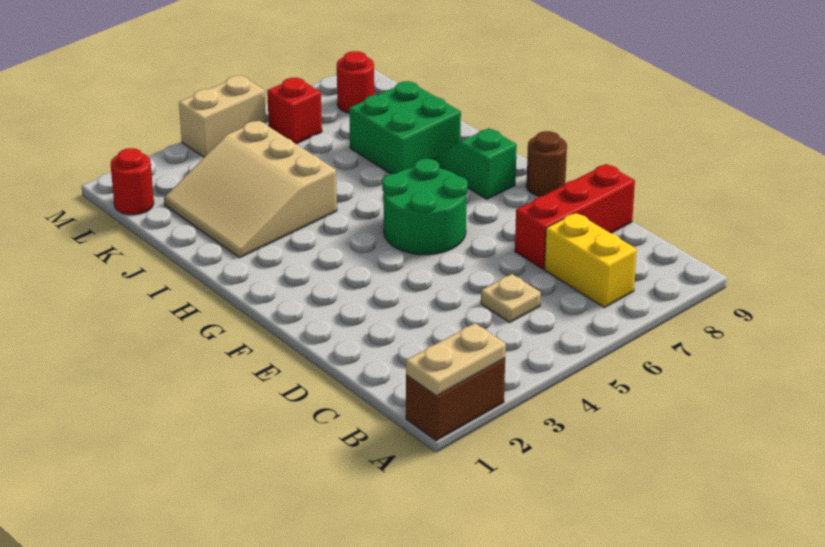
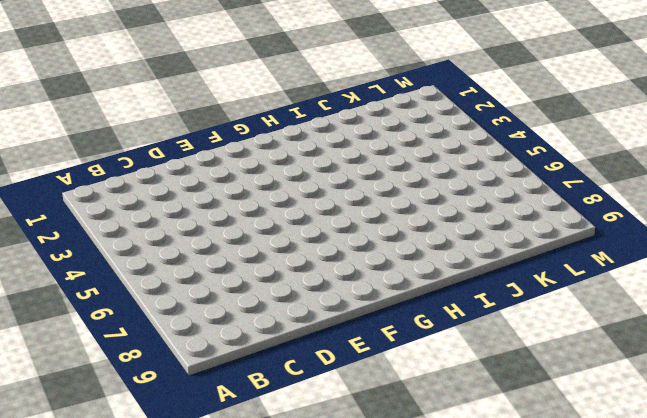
none -> brown brick A1:A2 level 1
none -> yellow brick B7:C7 level 1
none -> tan plate C5 level 1

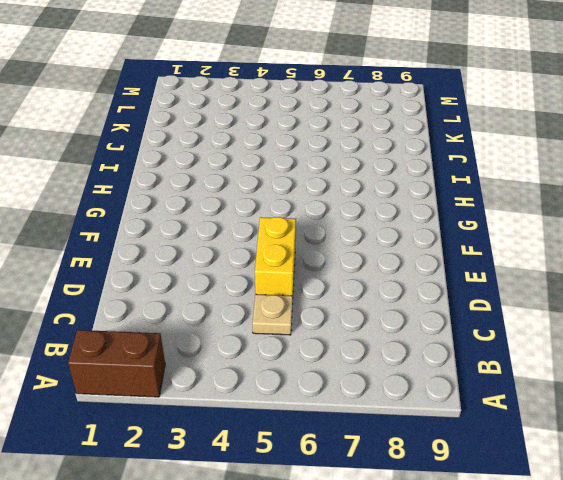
yellow brick D5:E5 level 1 -> yellow brick B7:C7 level 1
none -> red brick D7:D9 level 1
none -> green round brick F5:G6 level 1
none -> brown round brick F9 level 1

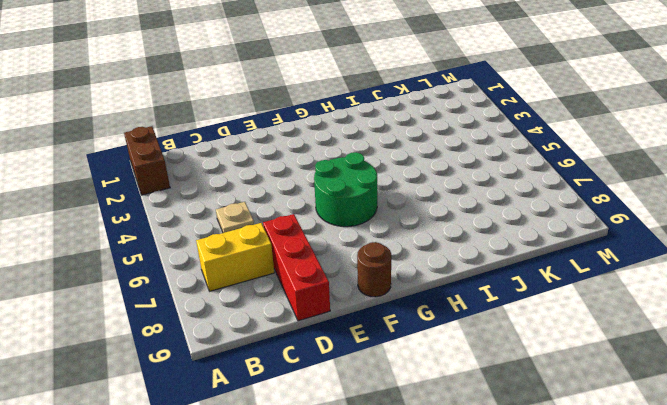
none -> green slope G8:H8 level 1 top G
none -> tan slope I2:K4 level 1 top 4
none -> green brick I7:J8 level 1

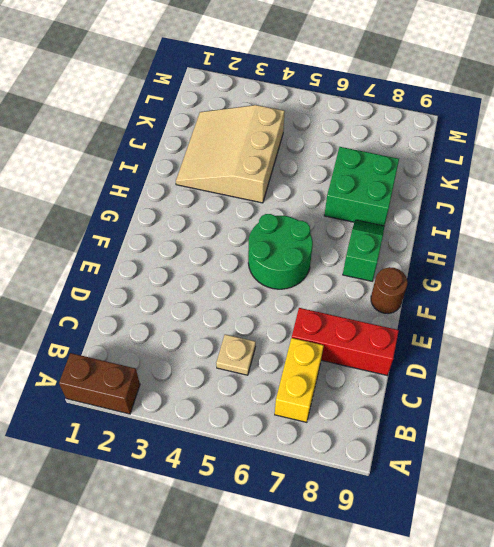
none -> red round brick L1 level 1
none -> red brick L6 level 1
none -> red round brick L8 level 1

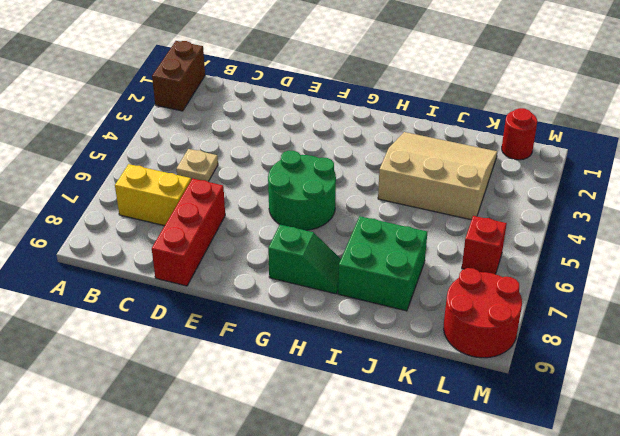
red round brick L8:M9 level 1 -> red round brick L8 level 1
none -> brown round brick F9 level 1
none -> tan brick M4:M5 level 1
none -> tan plate A1:A2 level 2

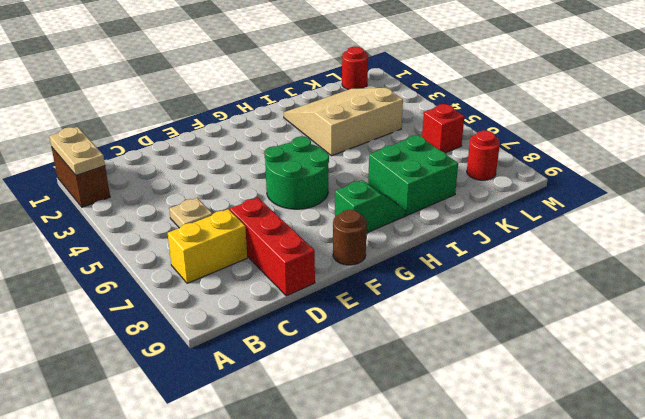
none -> tan brick M4:M5 level 1

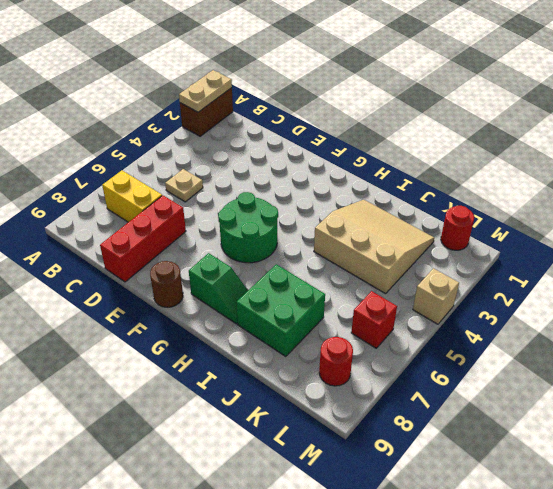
tan brick M4 level 1 -> tan brick M4:M5 level 1

